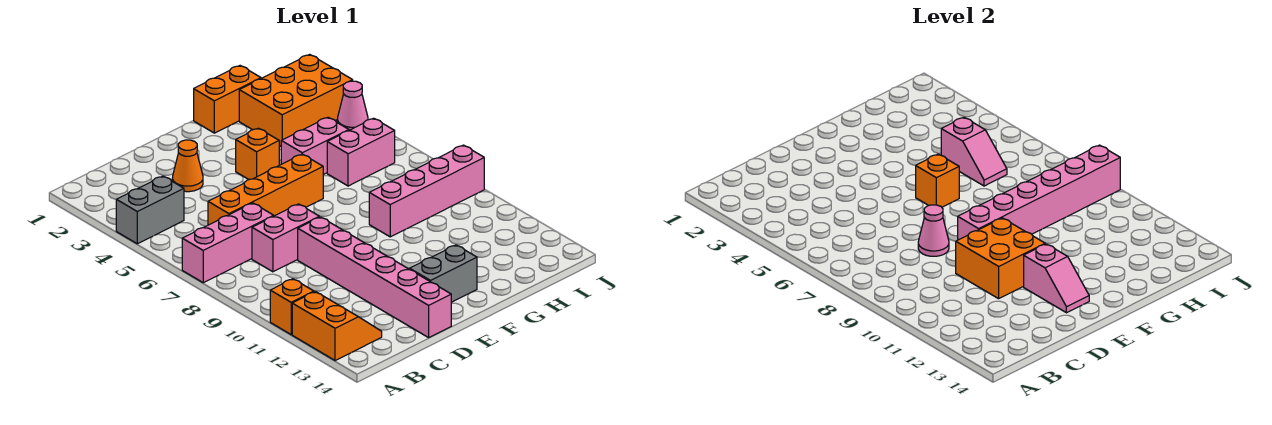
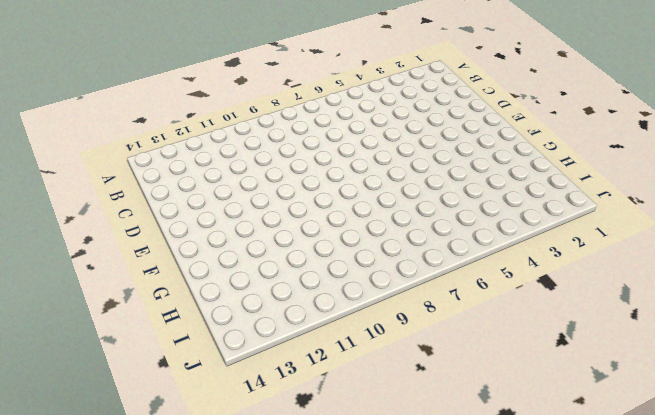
none -> grey brick A4:B4 level 1
none -> pink brick A7:C7 level 1
none -> orange brick A11 level 1

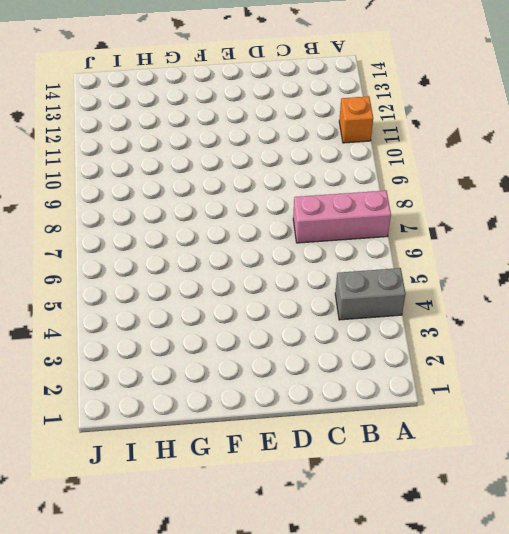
none -> orange slope A12:B13 level 1 top A
none -> orange brick C6:F6 level 1
none -> pink brick C8:D8 level 1

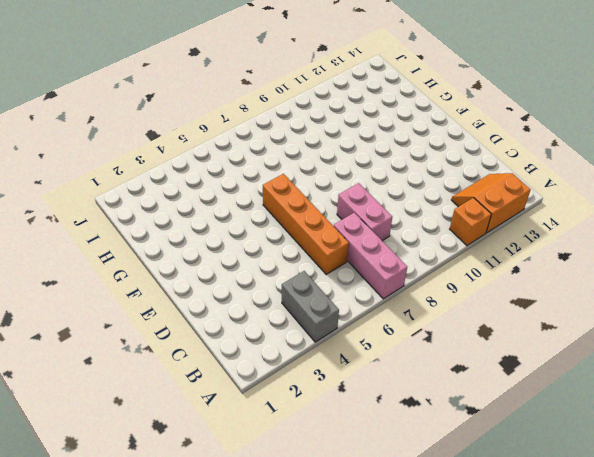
none -> orange cone D3 level 1
none -> pink brick D9:D14 level 1
none -> grey brick E13:F13 level 1

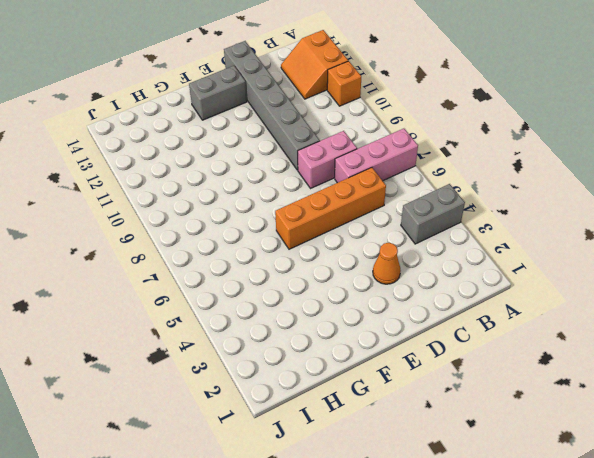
grey brick D9:D14 level 1 -> pink brick D9:D14 level 1
none -> orange brick F4 level 1
none -> orange brick G1:H1 level 1
none -> pink brick G5:H5 level 1

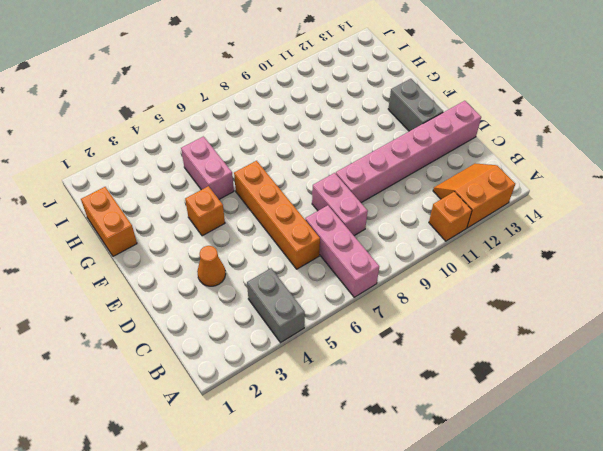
none -> pink brick G9:J9 level 1
none -> orange brick H2:J3 level 1
none -> pink brick H6:I6 level 1

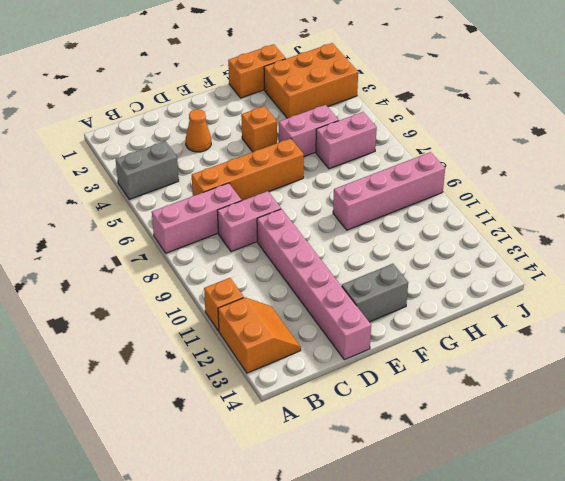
none -> pink cone J4 level 1
none -> pink cone D8 level 2
none -> orange brick D10:E11 level 2

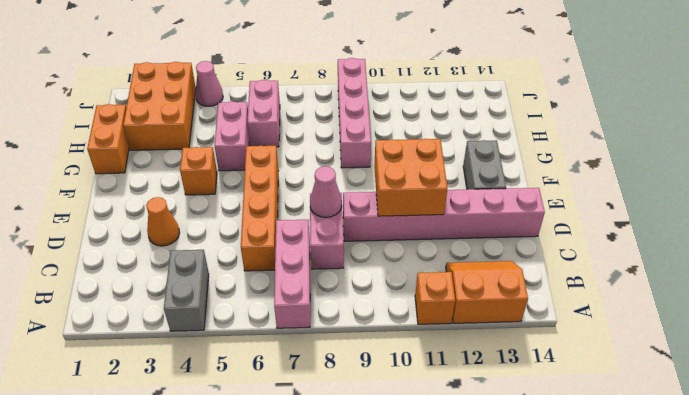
none -> pink brick E9:J9 level 2
none -> pink slope E12:E13 level 2 top 12
none -> orange brick F6 level 2

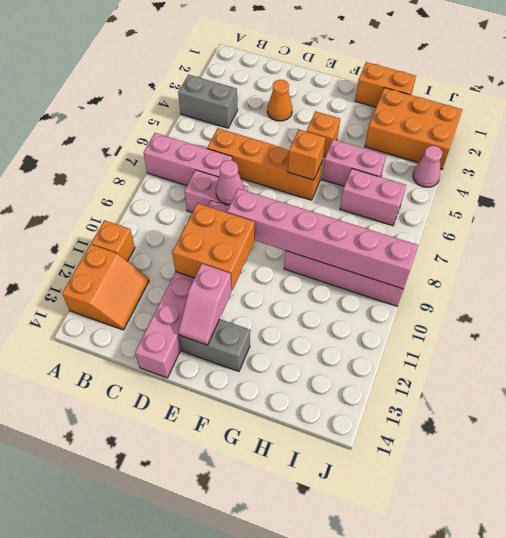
none -> pink slope H5:H6 level 2 top 5

